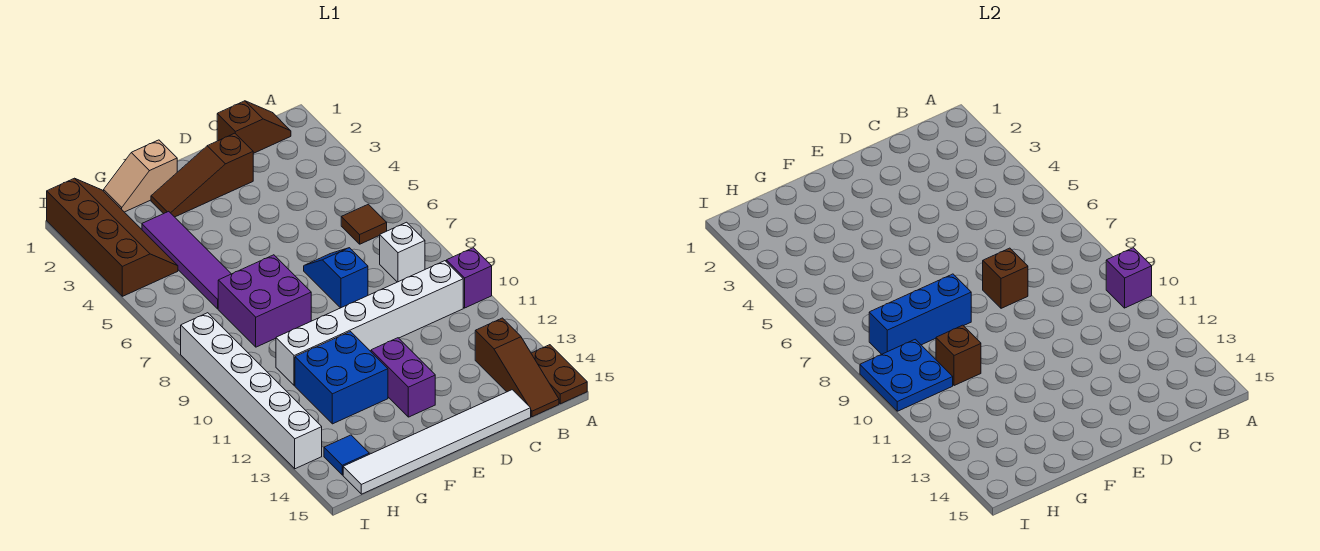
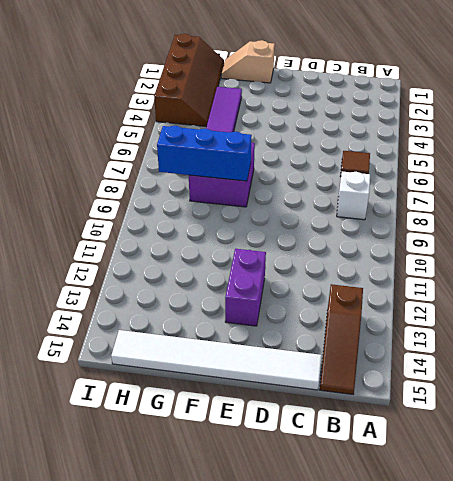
none -> purple brick A10 level 1
none -> brown plate A14:A15 level 1
none -> brown slope B1:C1 level 1 top C

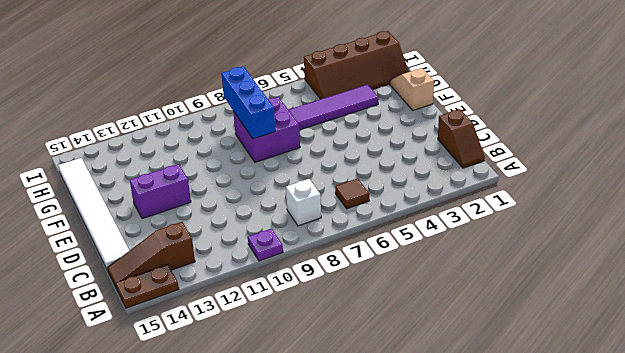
purple plate A10 level 1 -> purple brick A10 level 1
none -> white brick B10:G10 level 1
none -> brown slope D2:F2 level 1 top D
none -> blue slope D7:D8 level 1 top 8

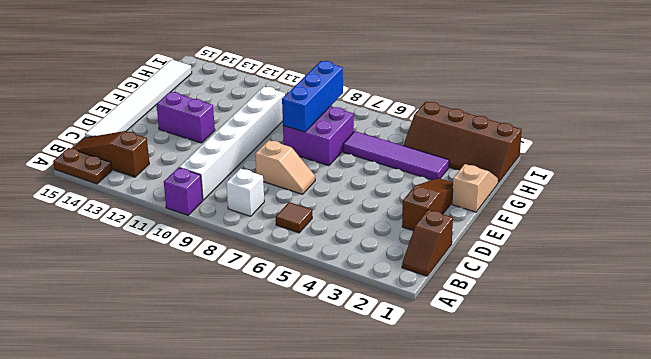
tan slope D7:D8 level 1 top 8 -> blue slope D7:D8 level 1 top 8
none -> blue brick F11:G12 level 1
none -> blue tile H14 level 1
none -> white brick I8:I13 level 1

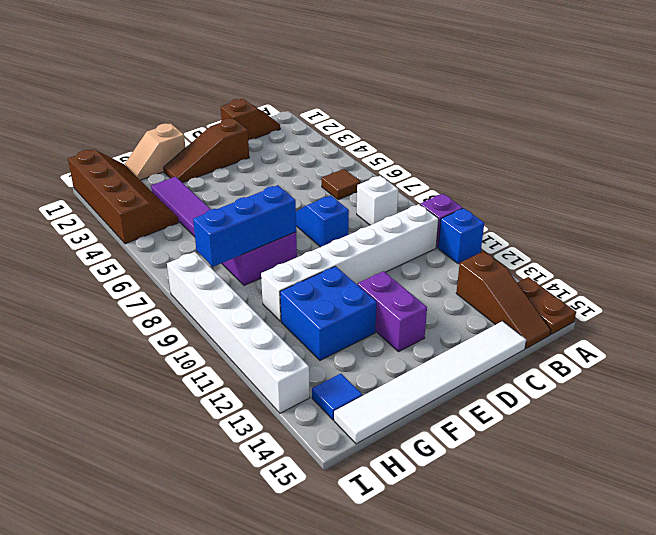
blue brick A11 level 1 -> none
none -> purple brick A10 level 2
none -> brown brick D8 level 2
none -> brown brick G10 level 2

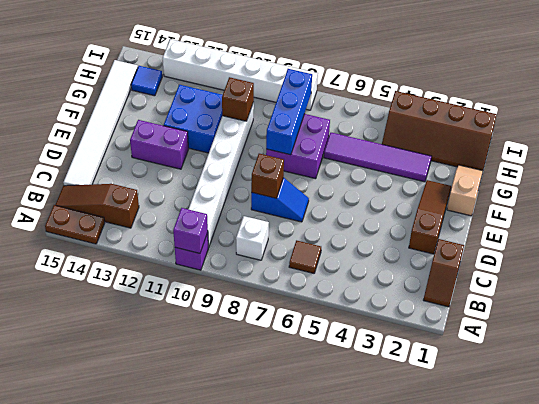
none -> blue plate H9:I10 level 2

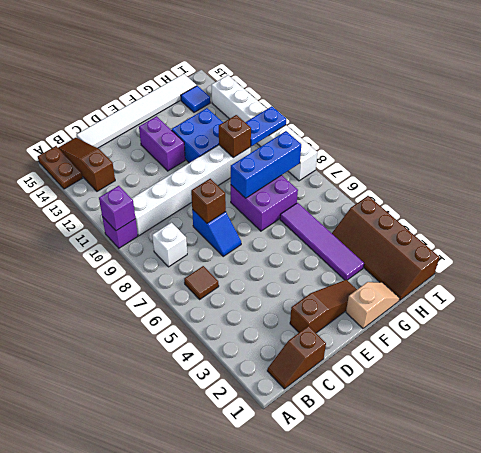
blue plate H10:I10 level 2 -> blue plate H9:I10 level 2

